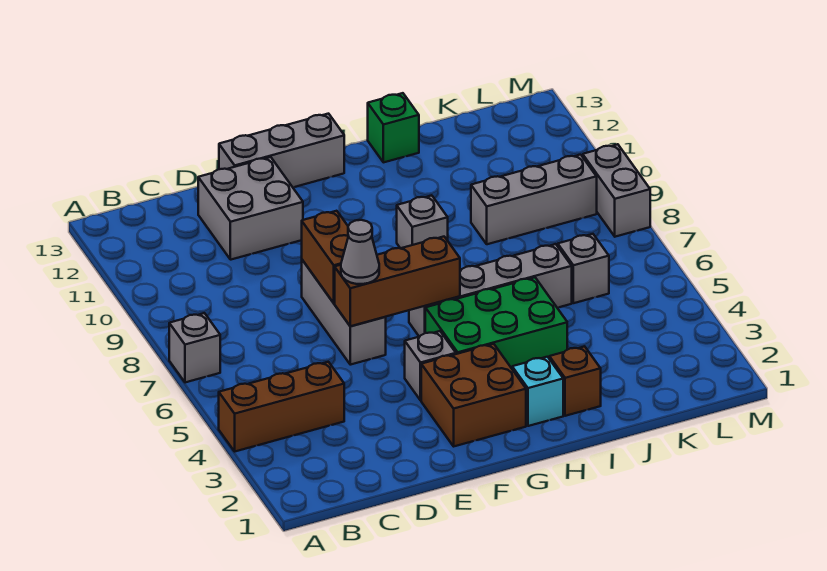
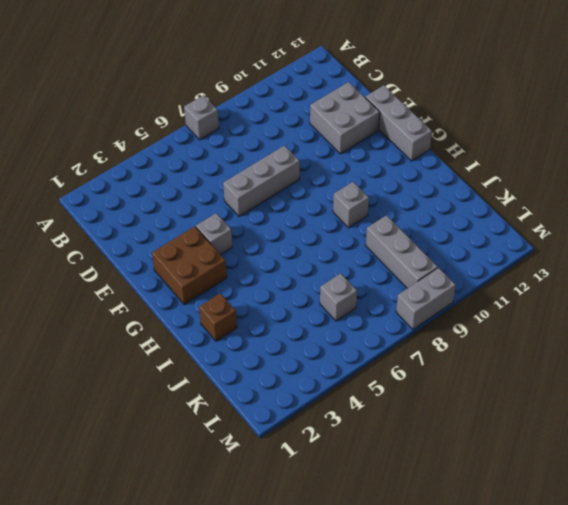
none -> brown brick A4:C4 level 1
none -> green brick G4:I5 level 1
none -> grey brick G6:J6 level 1

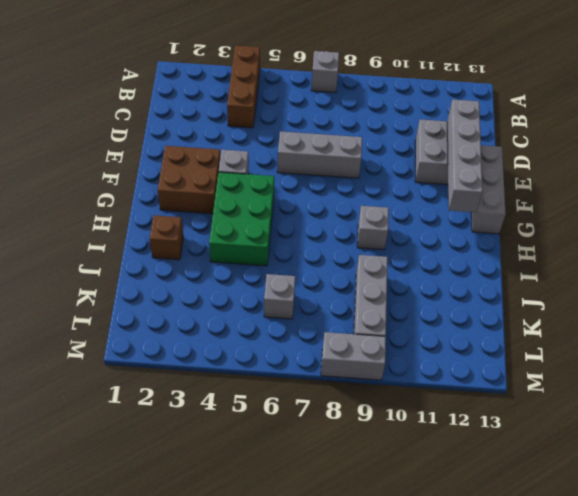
grey brick D12:G12 level 2 -> grey brick G6:J6 level 1
none -> cyan brick H2 level 1
none -> green brick I13 level 1
none -> brown brick E6:G6 level 2

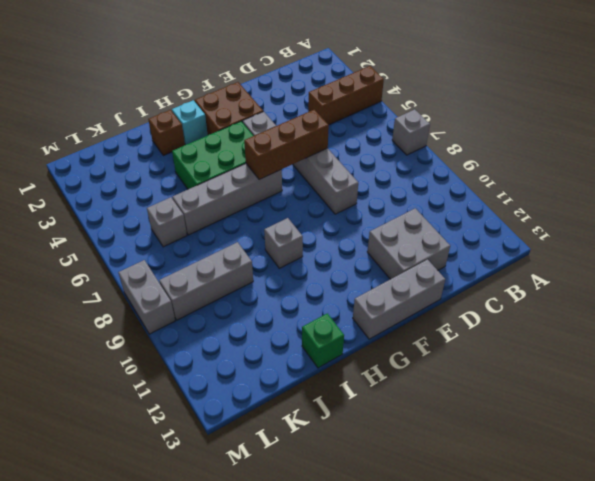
none -> brown brick E7:E8 level 2
none -> grey cone E6 level 3

